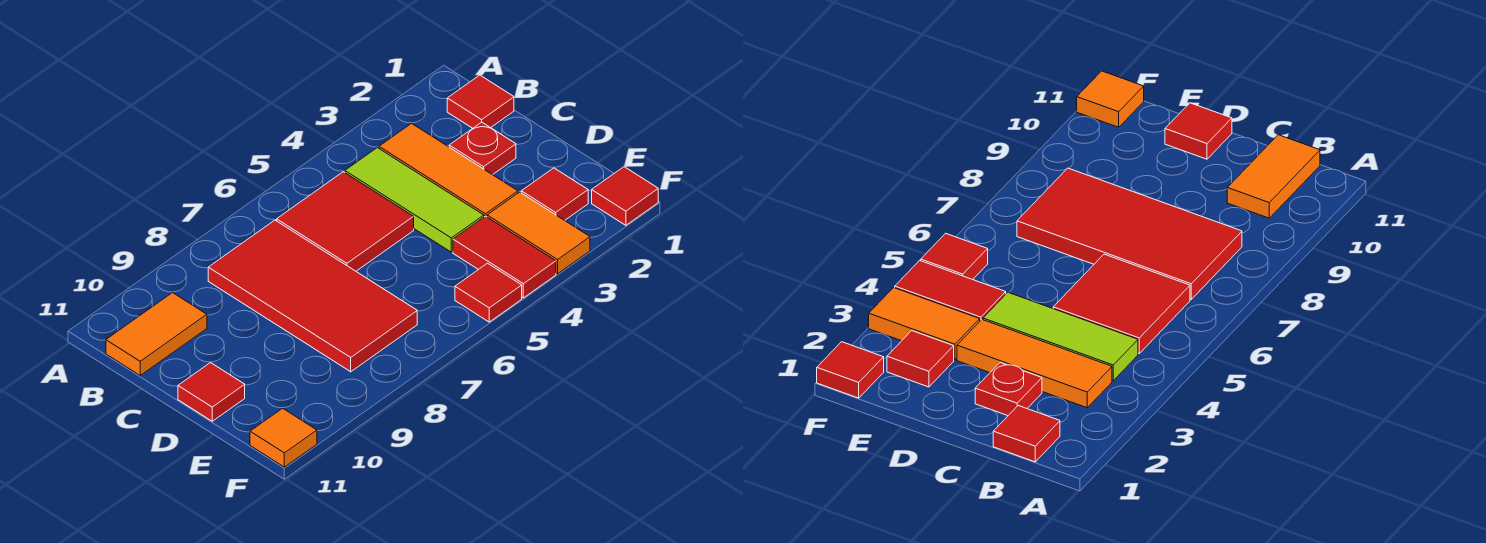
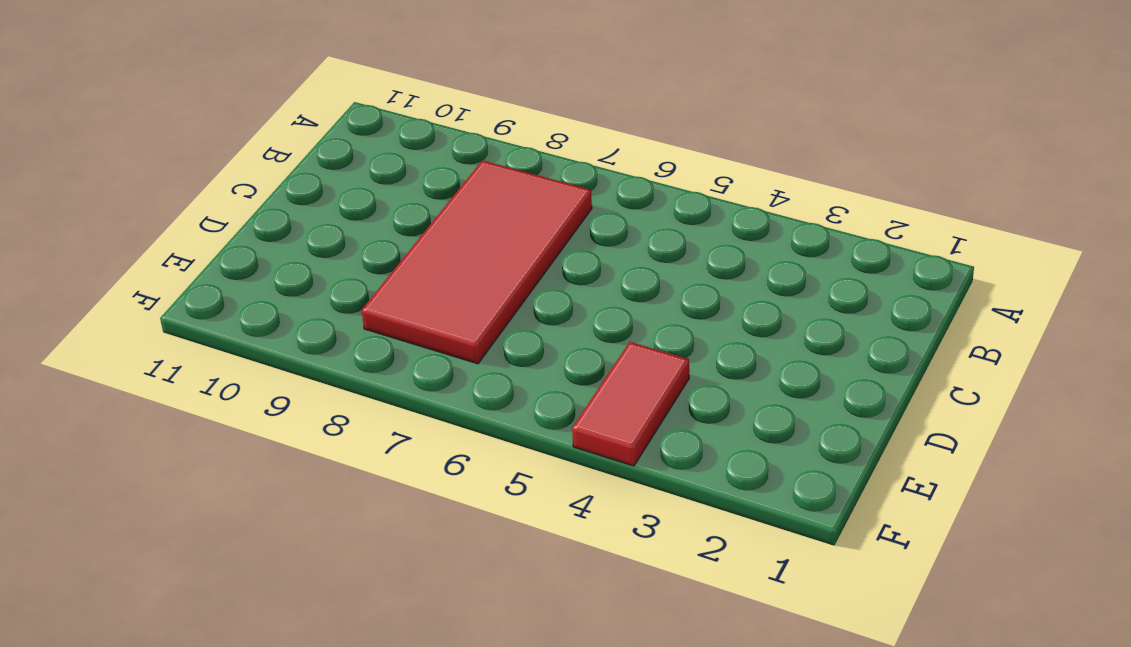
none -> red tile B1 level 1
none -> orange tile B3:D3 level 1
none -> lime tile B4:D4 level 1

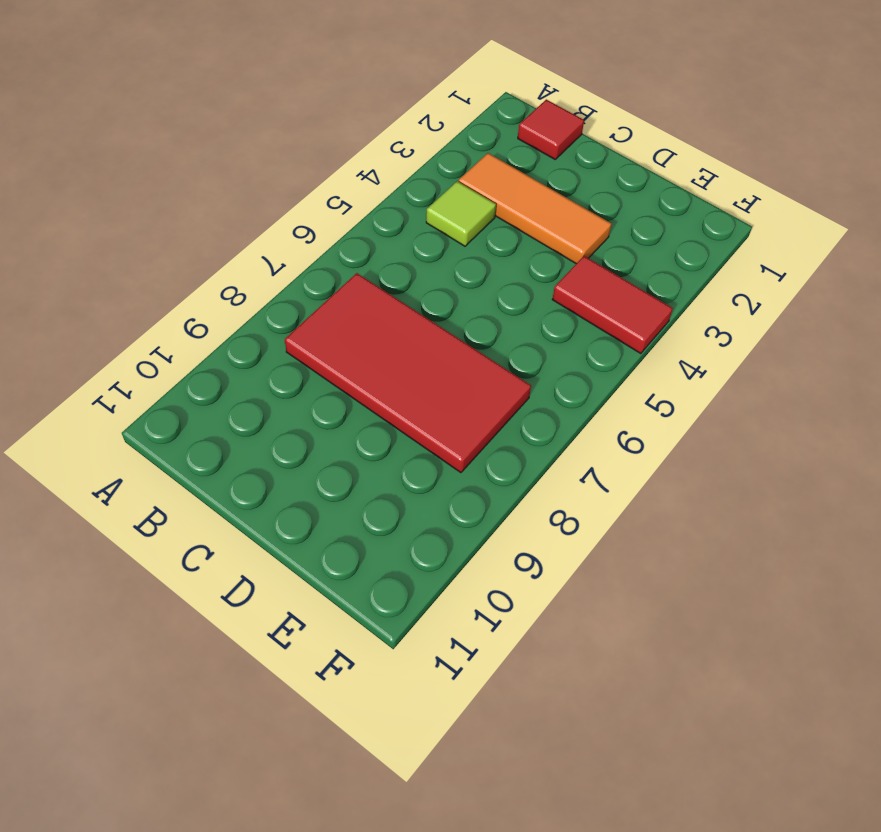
lime tile B4 level 1 -> lime tile B4:D4 level 1
none -> red tile B5:C6 level 1
none -> orange tile B10:B11 level 1
none -> red plate C2 level 1

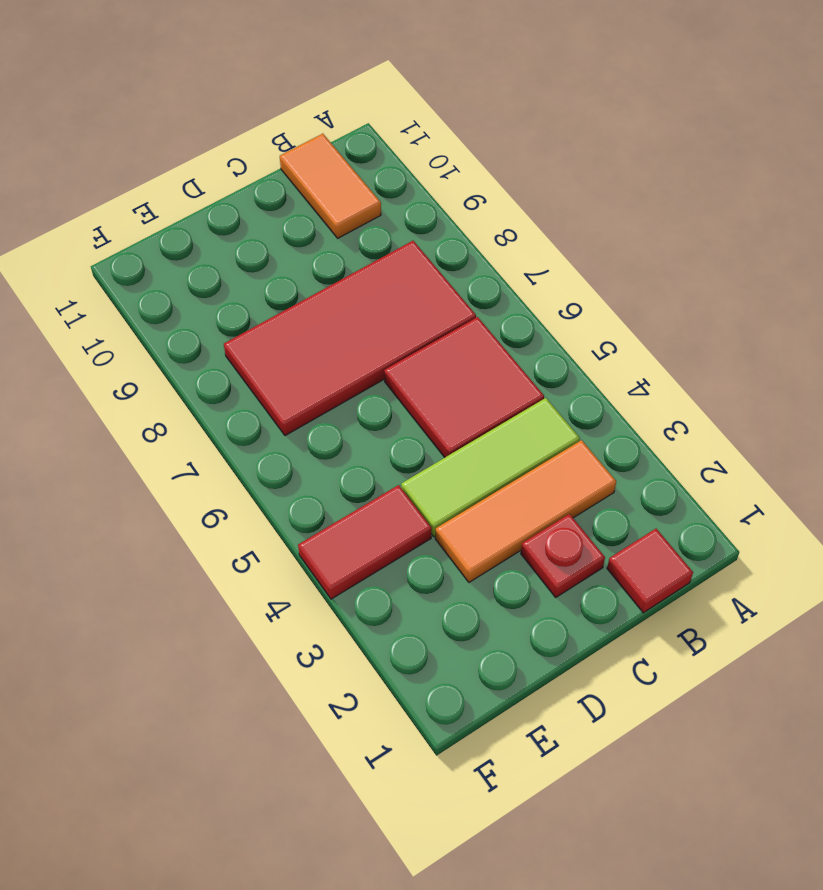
none -> red tile D11 level 1
none -> red tile E2 level 1
none -> orange tile E3:F3 level 1

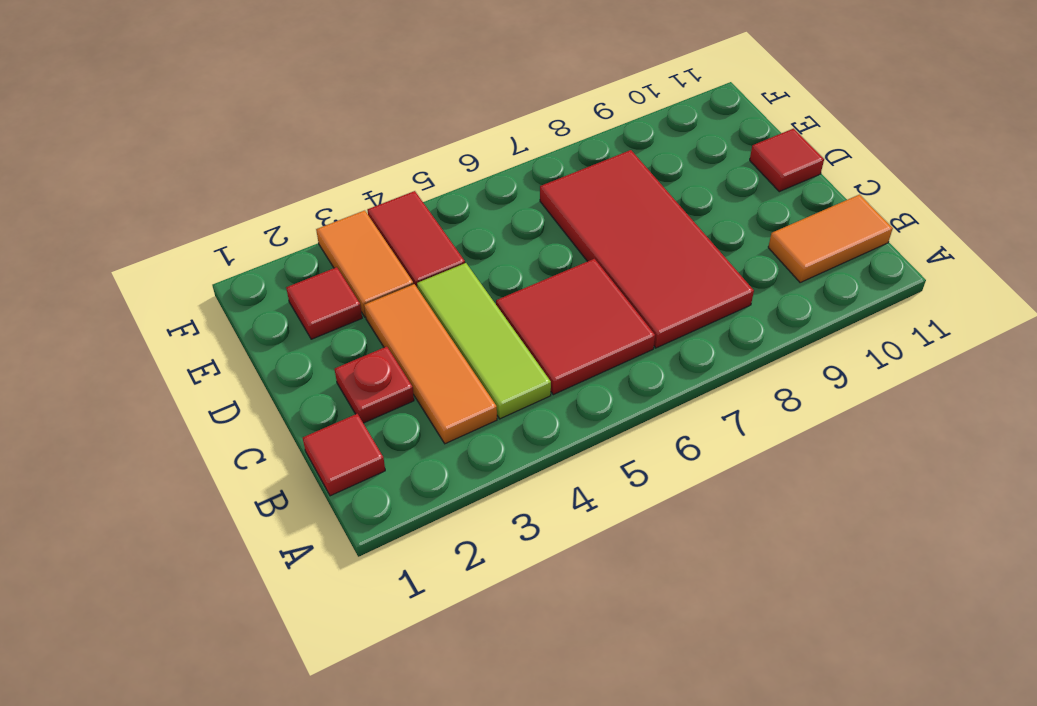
none -> red tile F1 level 1
none -> red tile F5 level 1
none -> orange tile F11 level 1

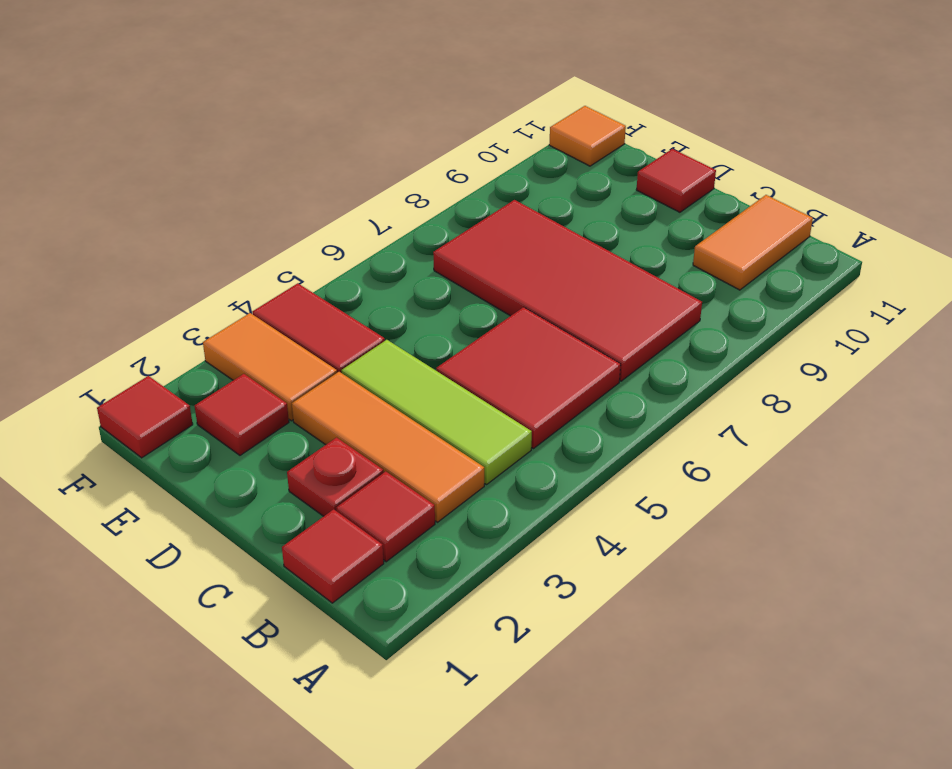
red tile B2 level 1 -> red tile F5 level 1

